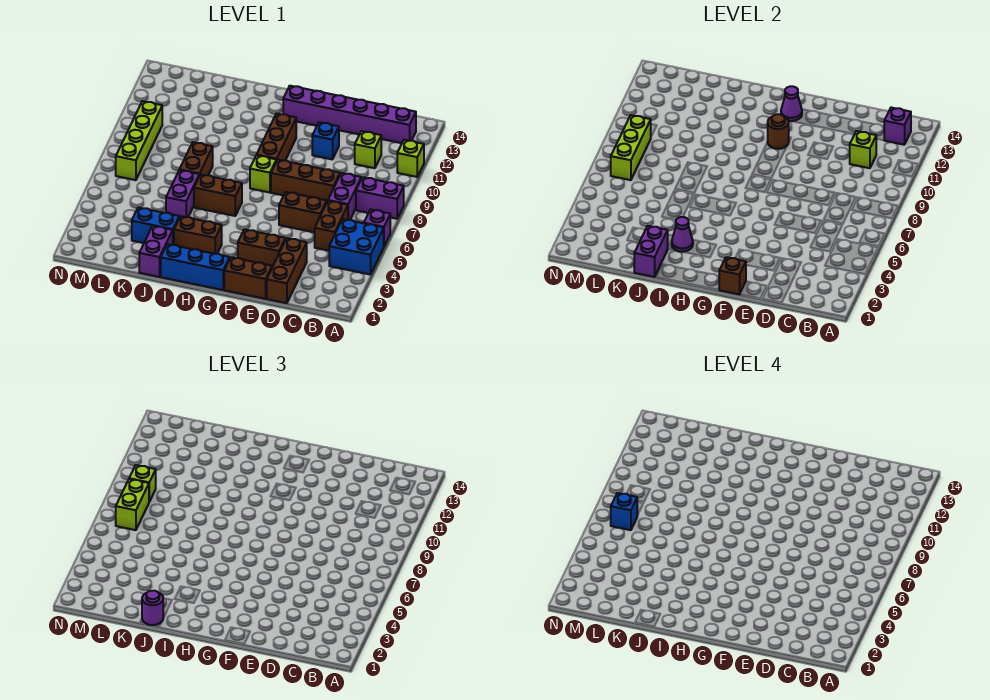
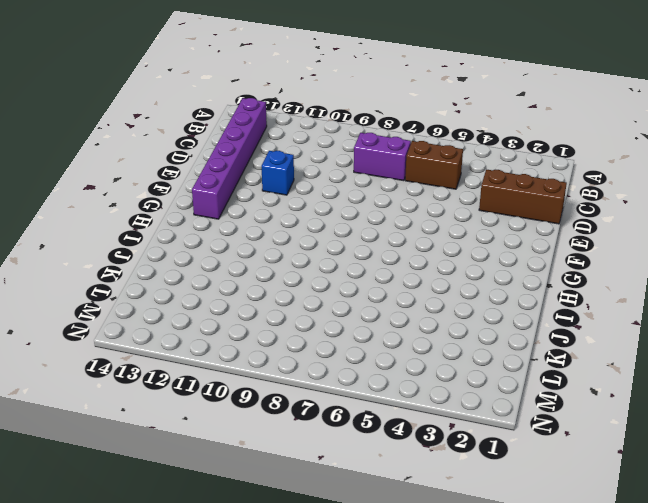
none -> blue brick A4:B5 level 1
none -> purple brick A6 level 1
none -> purple brick A8:B8 level 1
none -> lime brick A11 level 1

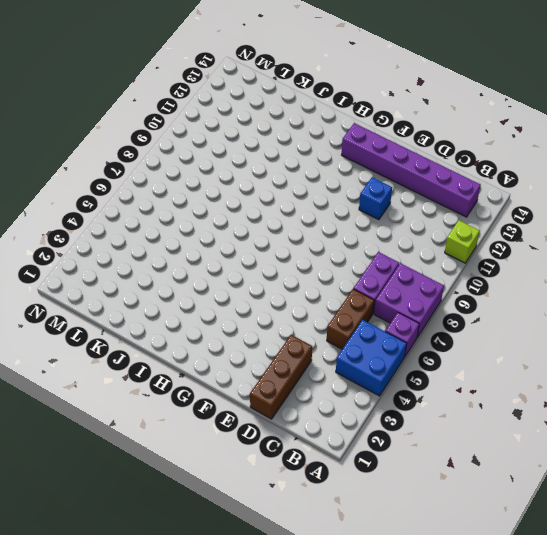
purple brick A7:B8 level 1 -> purple brick A8:B8 level 1
none -> lime brick C11 level 1
none -> brown brick D6:E6 level 1
none -> brown brick D8:F8 level 1
none -> brown brick E1:F1 level 1

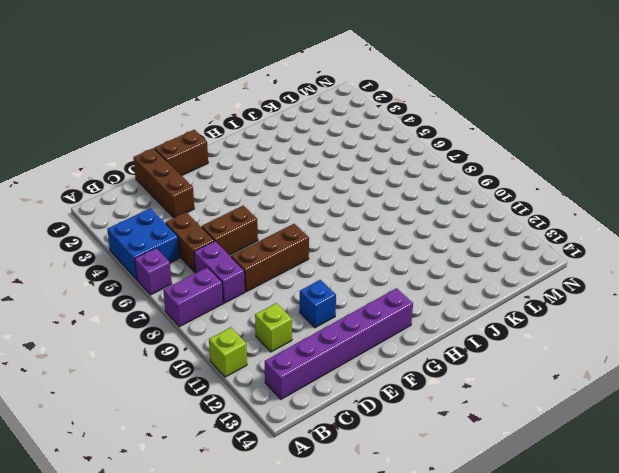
none -> brown brick E3:F3 level 1
none -> blue brick G1:I1 level 1
none -> lime brick G8 level 1
none -> brown brick G9:G11 level 1

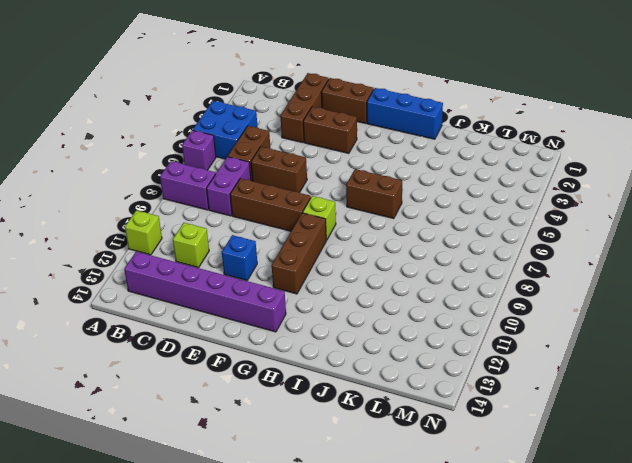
none -> brown brick H3:I3 level 1
none -> purple brick J1:J2 level 1
none -> blue brick J3:K3 level 1
none -> purple brick J5:J6 level 1

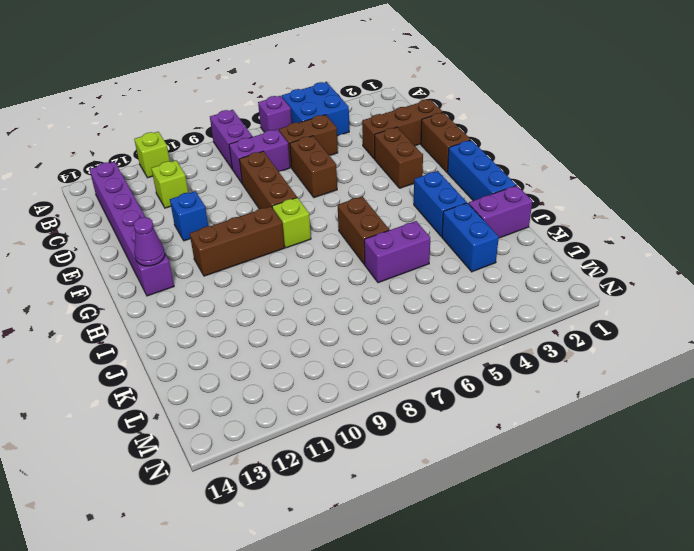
blue brick H3:I3 level 1 -> brown brick H3:I3 level 1
none -> brown brick J7:J8 level 1
none -> lime brick M7:M10 level 1
none -> purple brick B13 level 2
none -> lime brick C11 level 2

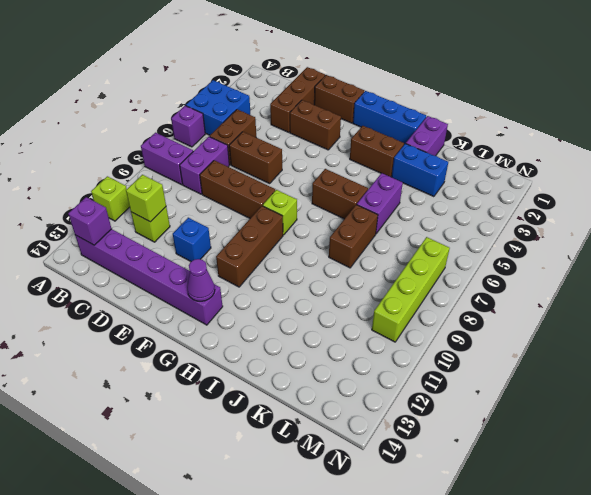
none -> brown brick F1 level 2
none -> brown round brick G11 level 2
none -> purple cone I3 level 2
none -> purple brick J1:J2 level 2

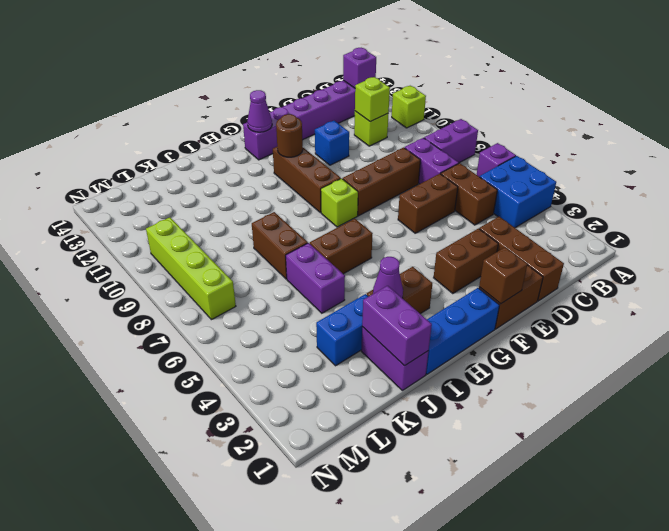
none -> lime brick M7:M9 level 2
none -> purple round brick J1 level 3
none -> lime brick M7:M8 level 3
none -> lime brick M9 level 3

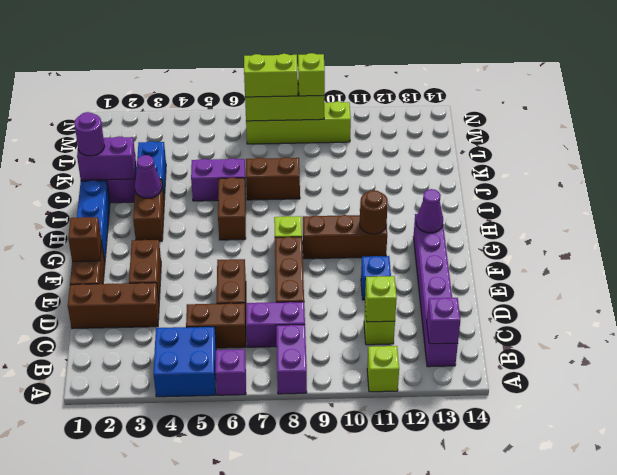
none -> blue brick M7 level 4

